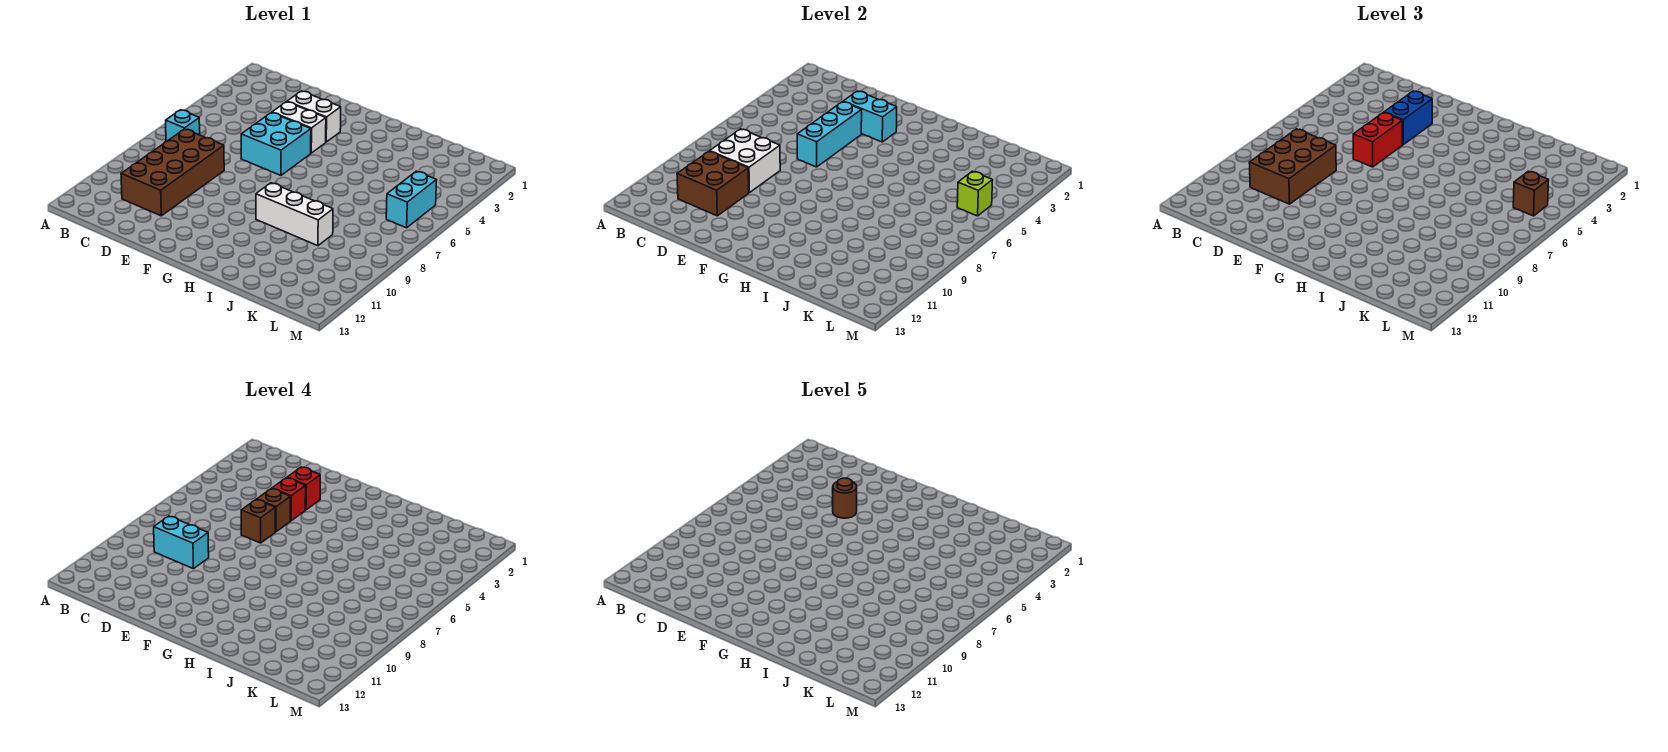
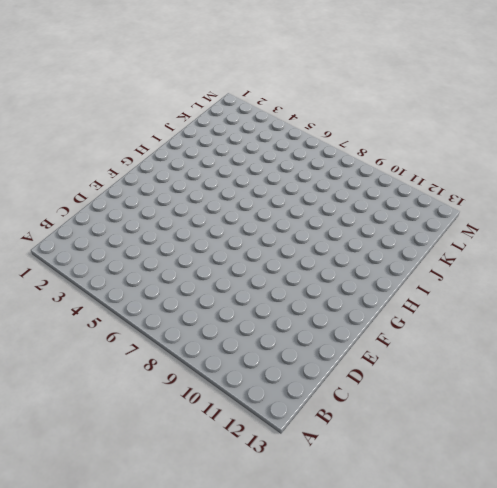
none -> cyan brick B7 level 1
none -> brown brick C8:D11 level 1
none -> white brick E3:F3 level 1

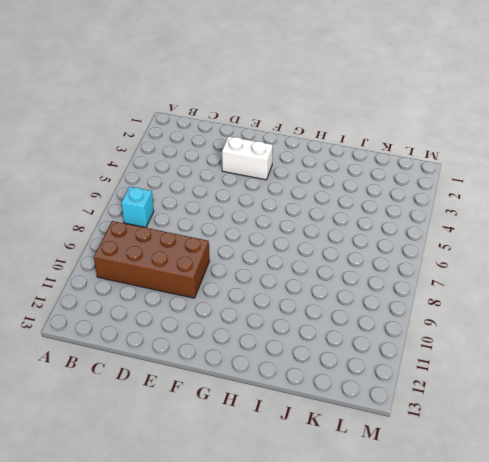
brown brick B9:E10 level 1 -> brown brick C8:D11 level 1
none -> white brick E4:F4 level 1
none -> cyan brick E5:F6 level 1
none -> white brick H9:J9 level 1

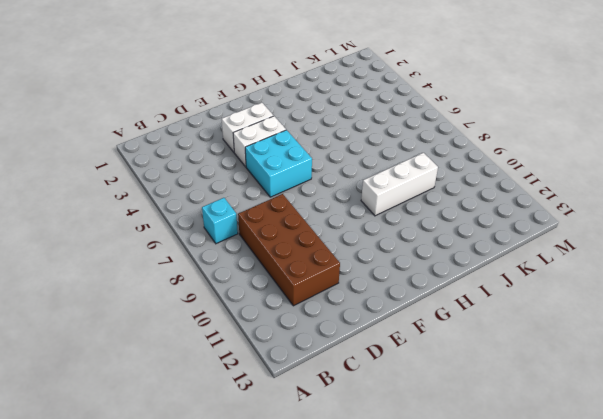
none -> cyan brick L5:L6 level 1
none -> white brick C8:D9 level 2
none -> brown brick C10:D11 level 2

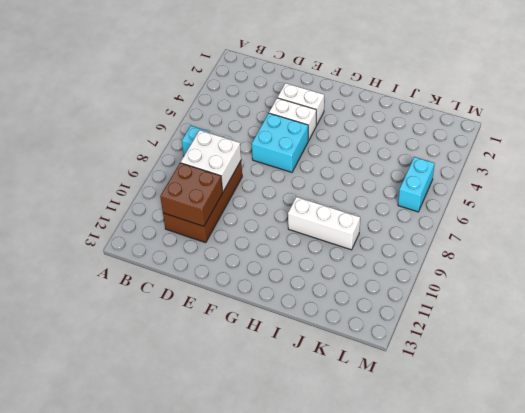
none -> cyan brick E3:F3 level 2
none -> cyan brick E4:E6 level 2
none -> lime brick L5 level 2

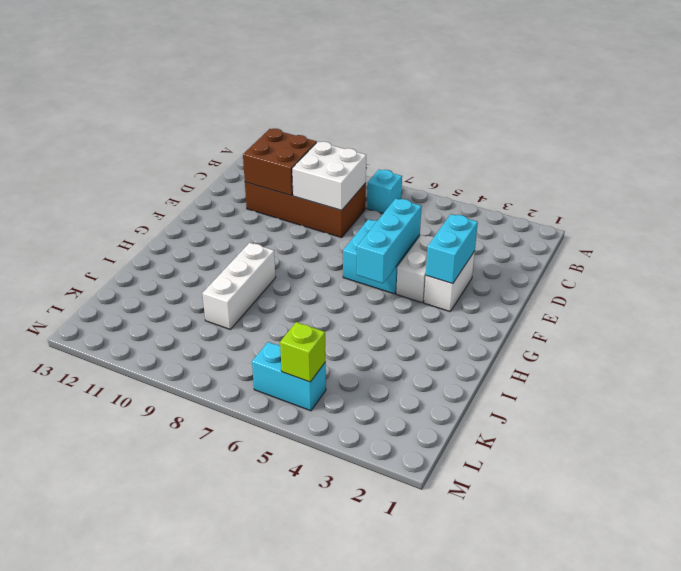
cyan brick E5:G5 level 2 -> cyan brick E4:E6 level 2
none -> brown brick C8:D10 level 3
none -> blue brick E3:E4 level 3
none -> red brick E5:E6 level 3

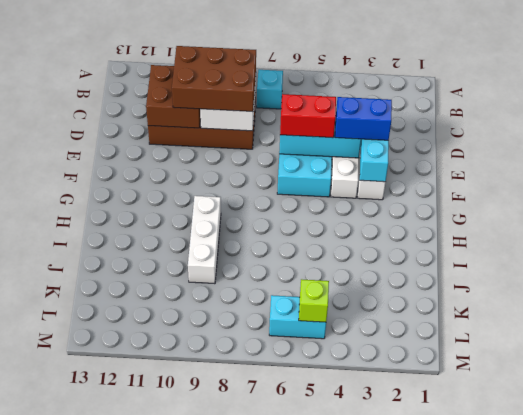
none -> brown brick L5 level 3
none -> cyan brick C9:D9 level 4
none -> red brick E3 level 4

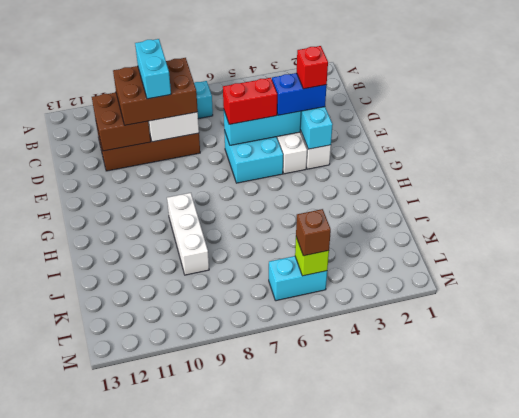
none -> red brick E4 level 4
none -> brown brick E5 level 4
none -> brown brick E6 level 4

